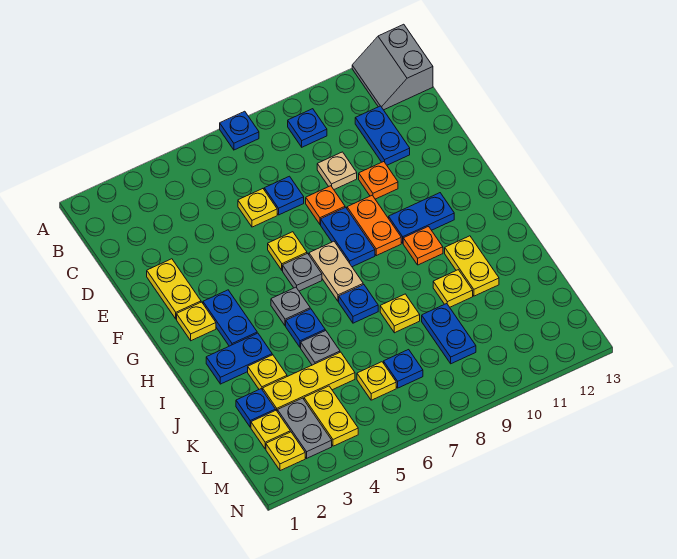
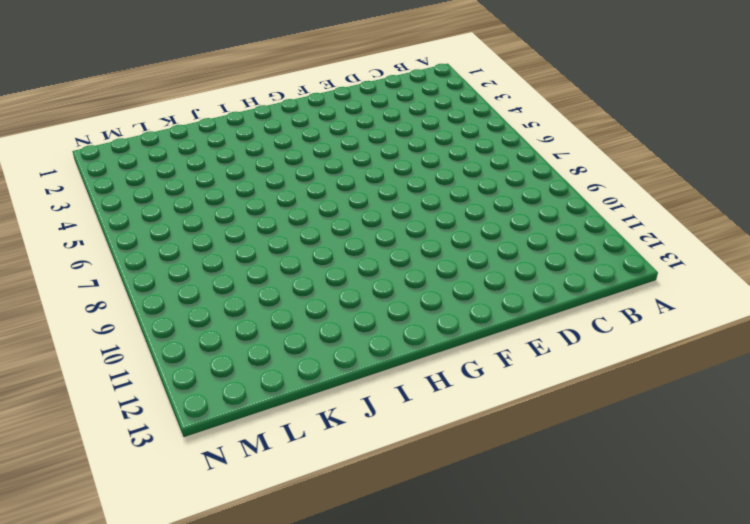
none -> blue plate A7 level 1
none -> grey slope A12:B13 level 1 top 13
none -> blue plate B9 level 1
none -> blue plate C11:D11 level 1

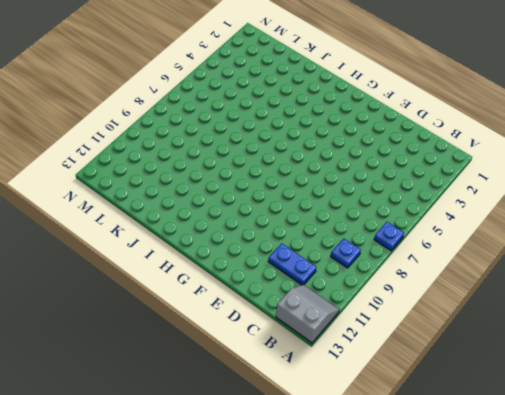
none -> yellow plate D6 level 1
none -> blue plate D7 level 1
none -> tan plate D9 level 1
none -> yellow plate E2:F2 level 1

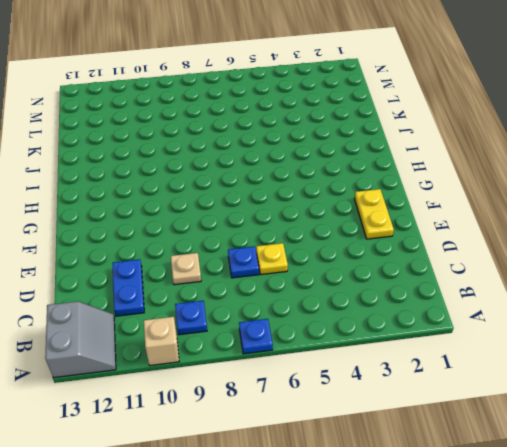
tan brick A10 level 1 -> none
none -> orange plate E8 level 1
none -> orange plate E10 level 1
none -> yellow plate F6 level 1
none -> blue plate F8:G8 level 1

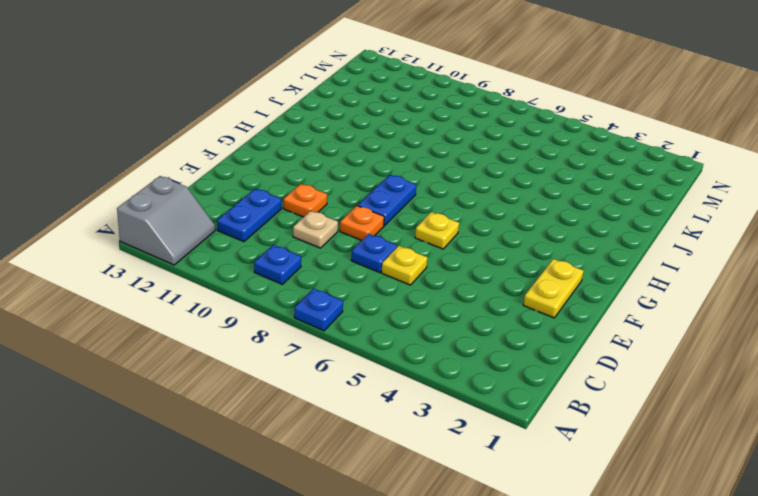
none -> orange plate F9:G9 level 1
none -> yellow plate G2 level 1
none -> blue plate G3:H3 level 1
none -> grey plate G6 level 1

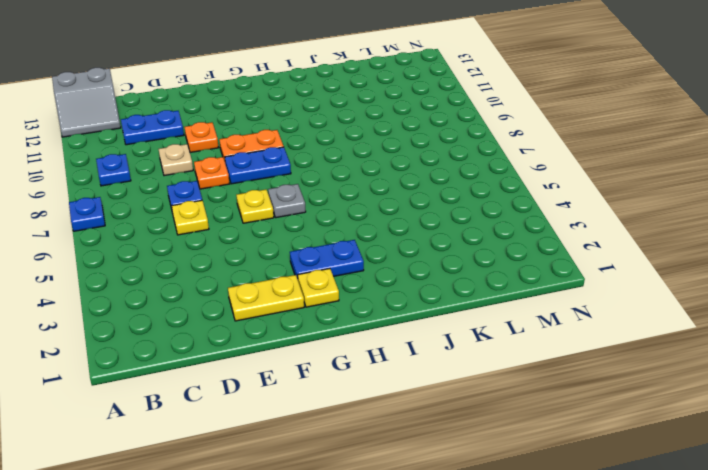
none -> tan plate G7:H7 level 1
none -> blue plate G10:G11 level 1
none -> grey plate H5 level 1
none -> orange plate H10 level 1

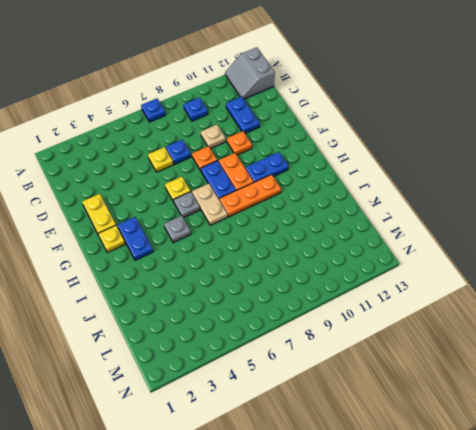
orange plate H8:H10 level 1 -> orange plate H10 level 1
none -> blue plate I2:I3 level 1
none -> blue plate I5 level 1
none -> blue plate I7 level 1
none -> yellow plate I11:J11 level 1

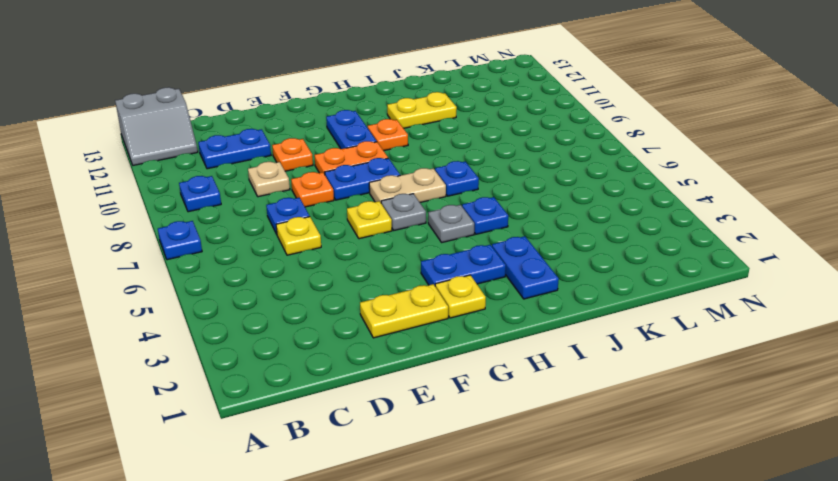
none -> yellow plate J3 level 1
none -> grey plate J5 level 1
none -> yellow plate J8 level 1
none -> yellow plate J10 level 1

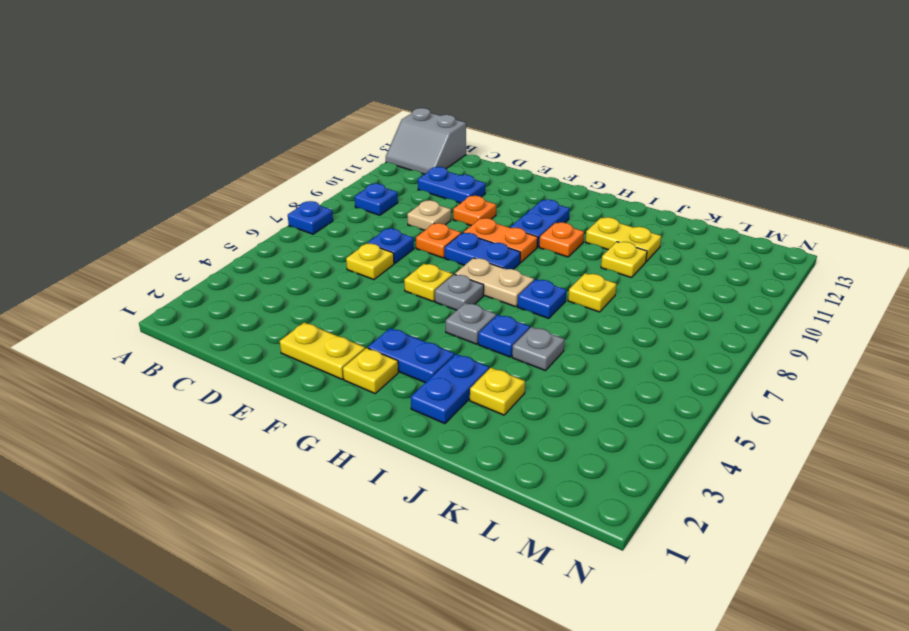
none -> blue plate K2 level 1
none -> yellow plate K3:K5 level 1
none -> blue plate K9:L9 level 1
none -> yellow plate L2 level 1

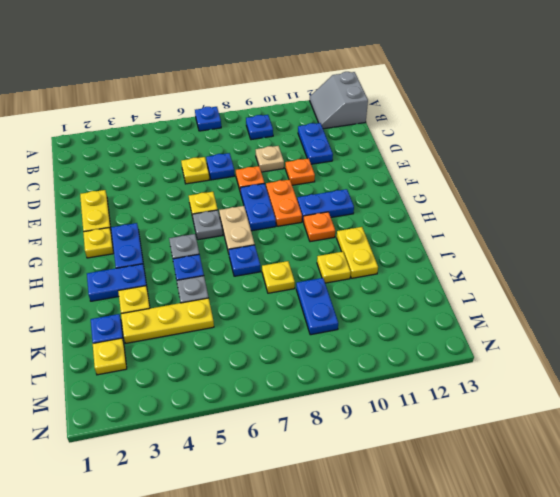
none -> grey plate L3:M3 level 1
none -> yellow plate L4:M4 level 1
none -> yellow plate L6 level 1
none -> blue plate L7 level 1

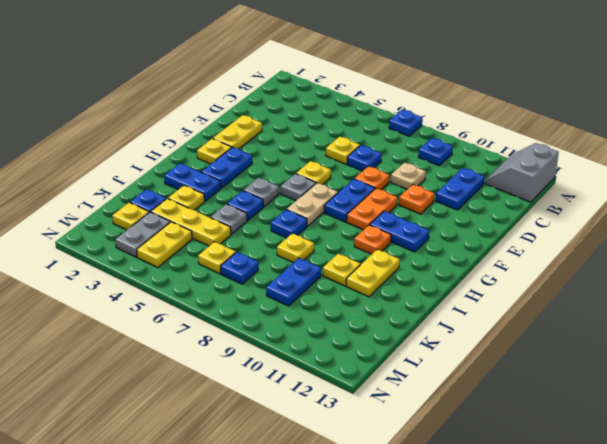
none -> yellow plate M2 level 1

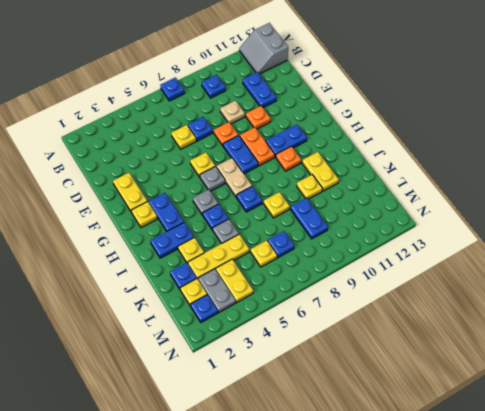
blue plate M2 level 1 -> yellow plate M2 level 1

